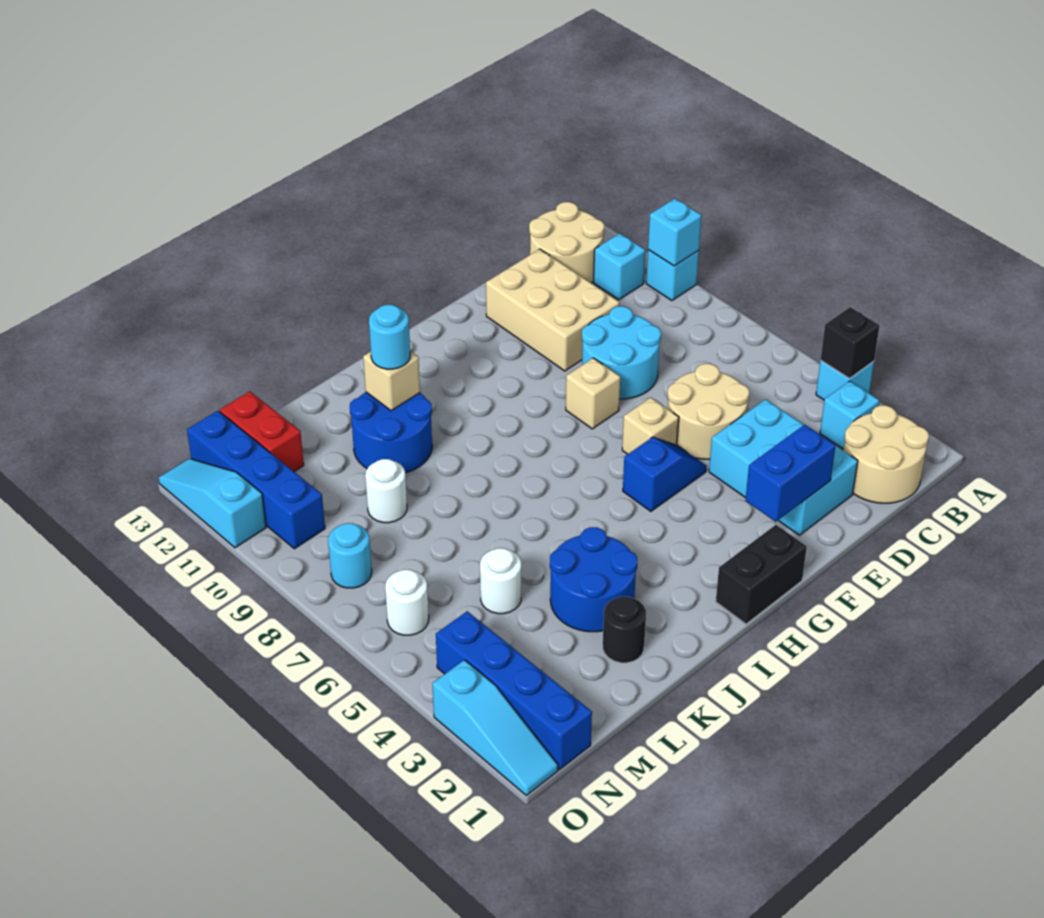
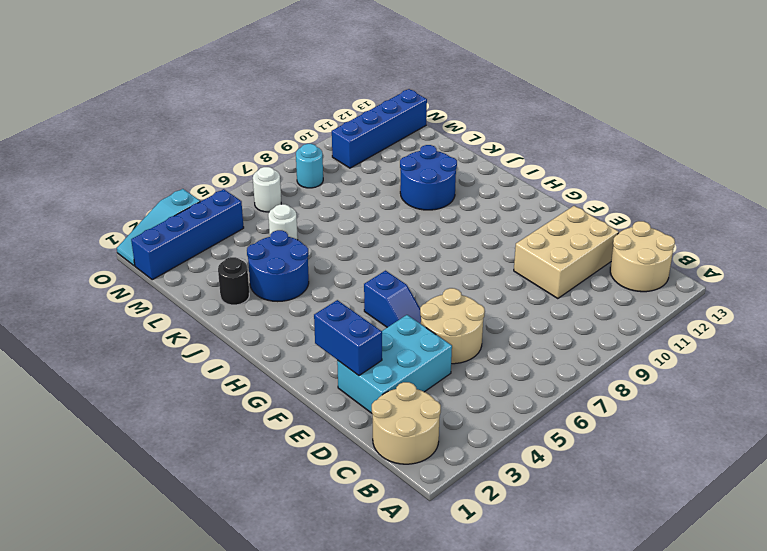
none -> cyan brick A4 level 1
none -> cyan brick A10 level 1
none -> cyan brick B3 level 1
none -> cyan brick B11 level 1

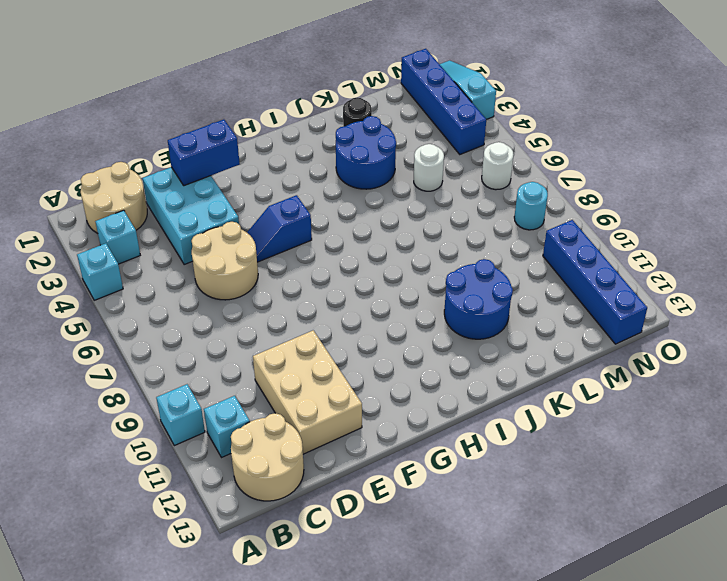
none -> cyan round brick D8:E9 level 1
none -> tan brick F6 level 1
none -> tan brick F8 level 1
none -> black brick G1:H1 level 1

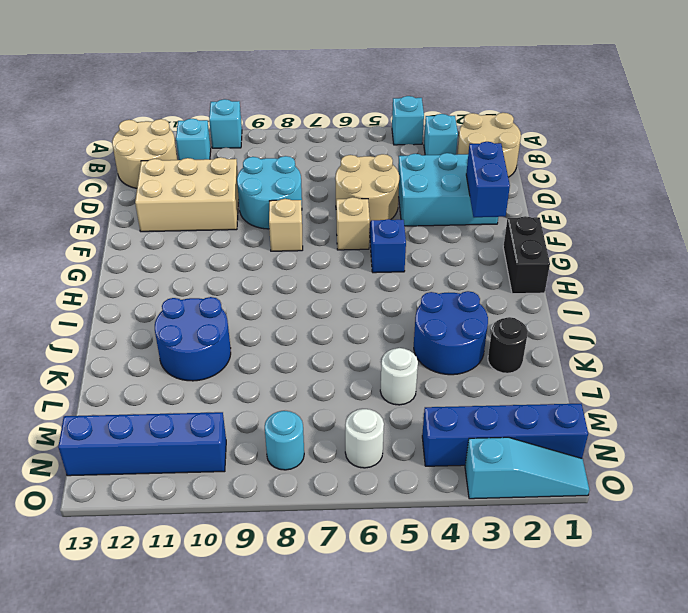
none -> white round brick L9 level 1
none -> red brick M12:M13 level 1
none -> cyan slope O11:O13 level 1 top 11
none -> black brick A4 level 2

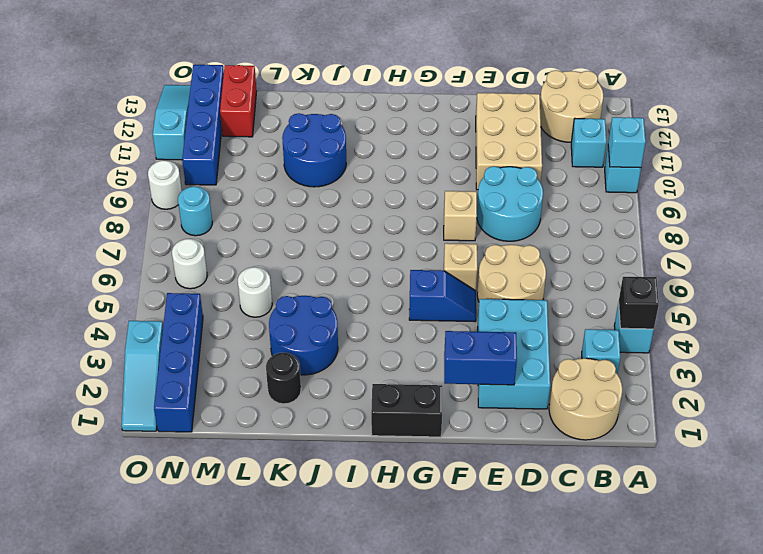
white round brick O9 level 1 -> white round brick L9 level 1
none -> tan brick J11 level 2
none -> cyan round brick J11 level 3

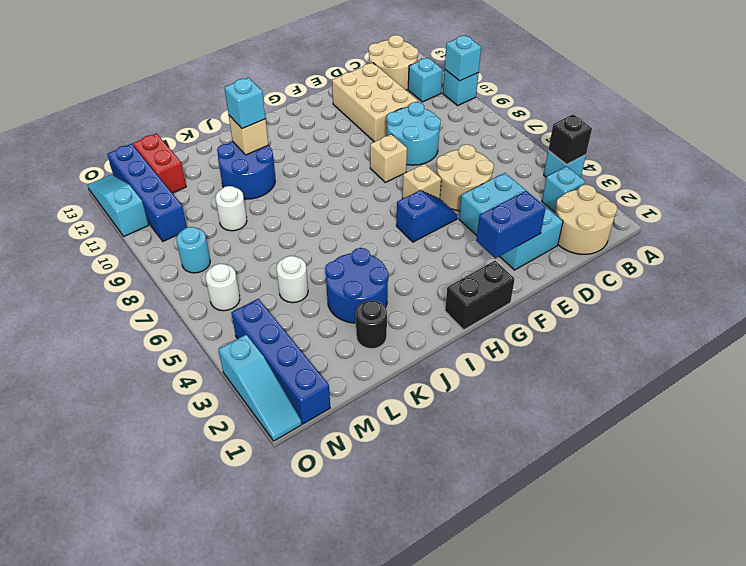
cyan brick J11 level 3 -> cyan round brick J11 level 3

